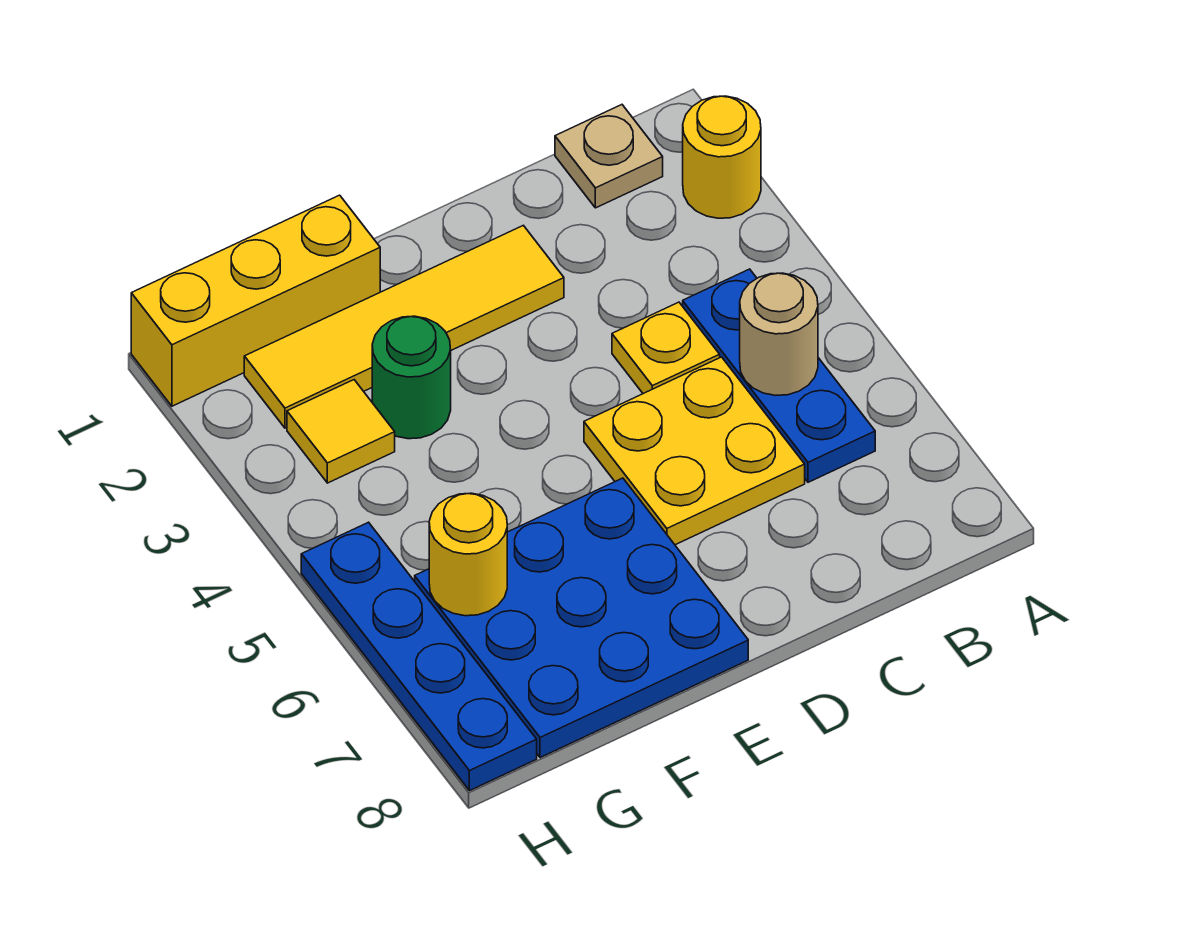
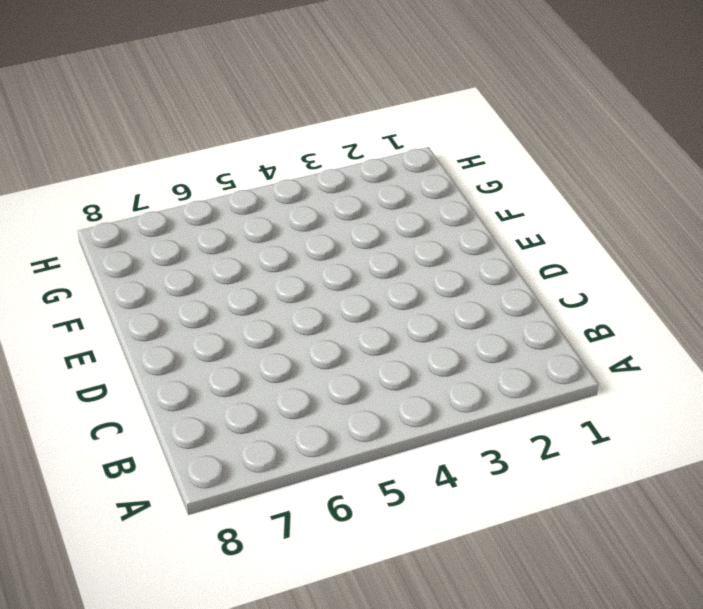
none -> yellow round brick A2 level 1
none -> tan plate B1 level 1
none -> blue plate B4:B6 level 1

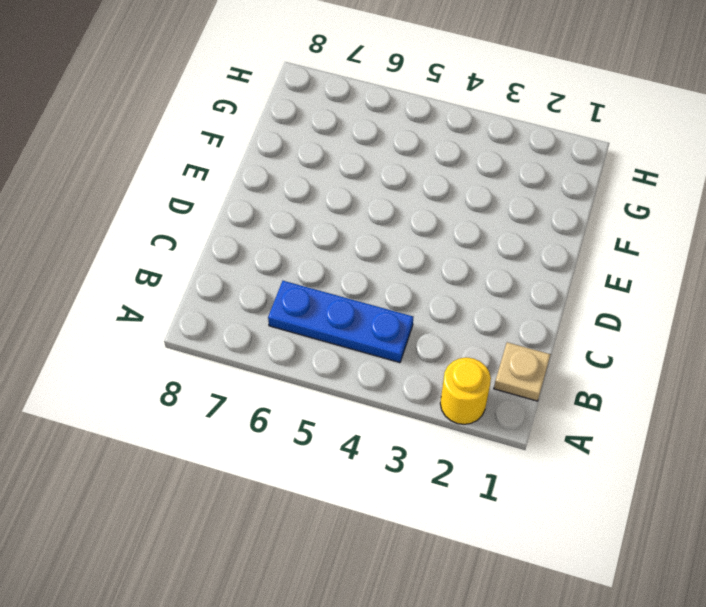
none -> yellow plate C4 level 1
none -> yellow plate C5:D6 level 1
none -> yellow tile D2:G2 level 1

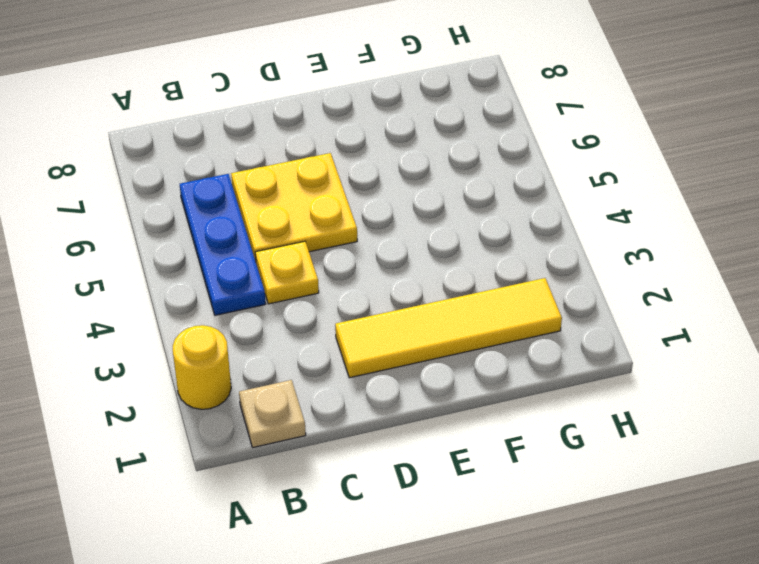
none -> blue plate E6:G8 level 1
none -> yellow brick F1:H1 level 1
none -> green round brick F3 level 1

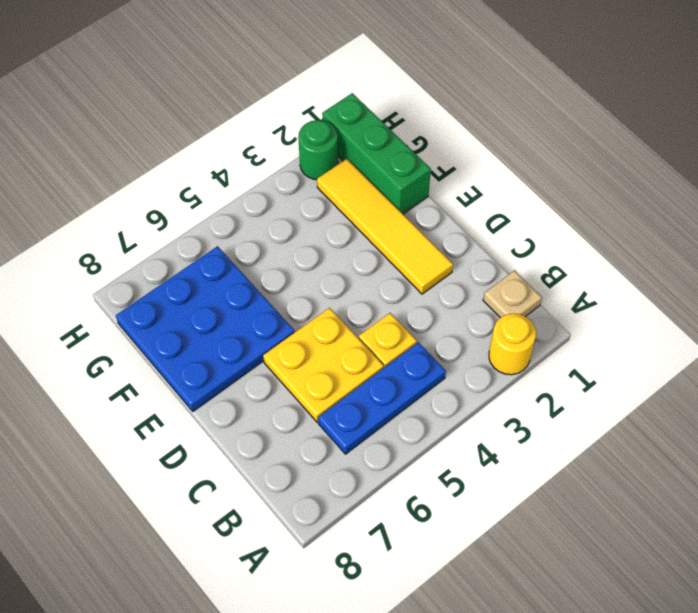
green brick F1:H1 level 1 -> yellow brick F1:H1 level 1
green round brick H2 level 1 -> green round brick F3 level 1
none -> yellow tile G3 level 1
none -> blue plate H5:H8 level 1
none -> tan round brick B5 level 2

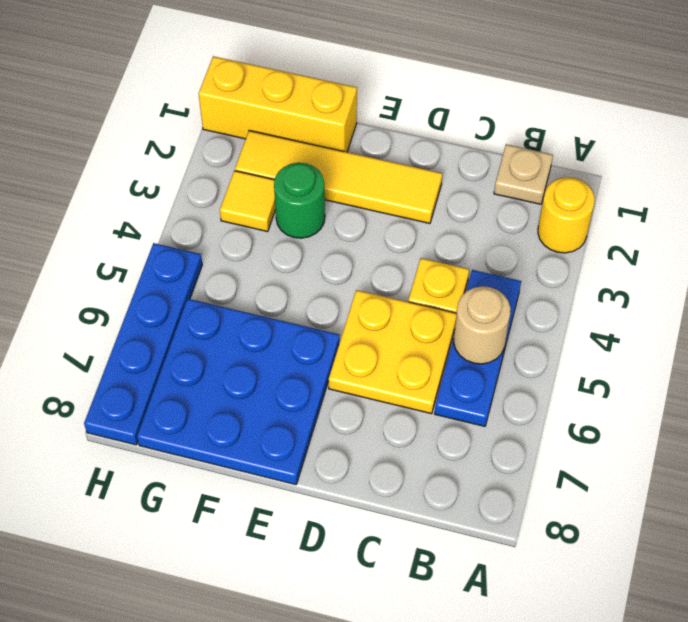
none -> yellow round brick G6 level 2

